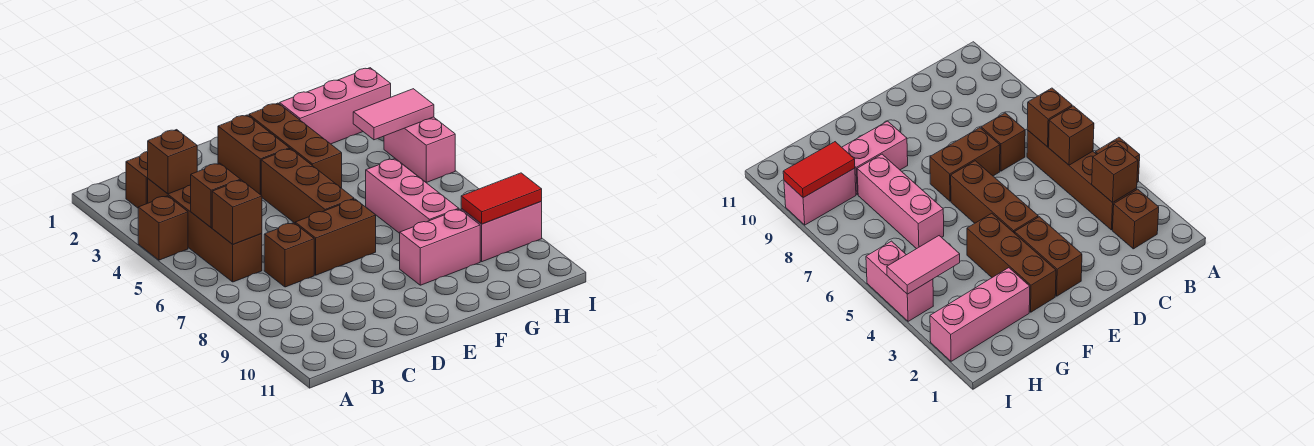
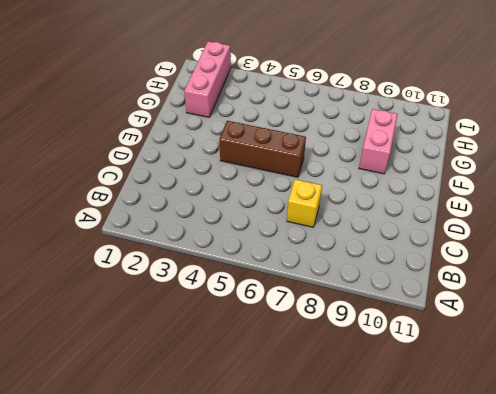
yellow brick C7 level 1 -> brown brick C7 level 1
none -> brown brick A4 level 1
none -> brown brick B2 level 1
none -> brown brick B3:B6 level 1

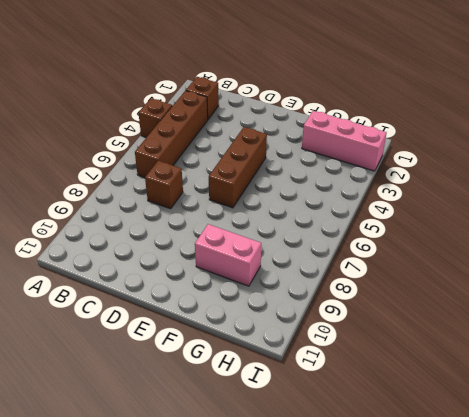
none -> brown brick D7:E7 level 1
none -> brown brick E2:E3 level 1
none -> brown brick F2:F4 level 1

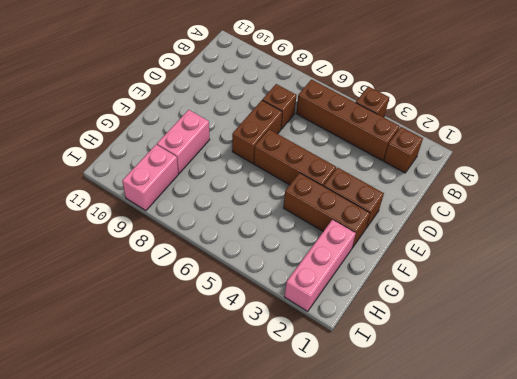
none -> pink brick G6:G8 level 1
none -> pink brick I4:I5 level 1
none -> brown brick B3 level 2

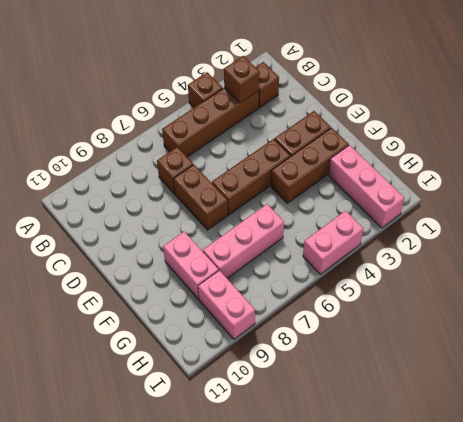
none -> brown brick B5 level 2
none -> brown brick B6 level 2
none -> pink tile H4:I4 level 2

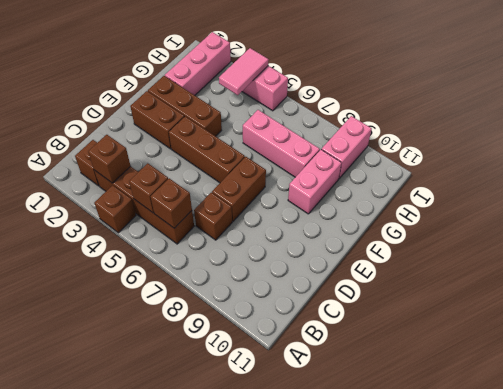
none -> red tile H9:I9 level 2

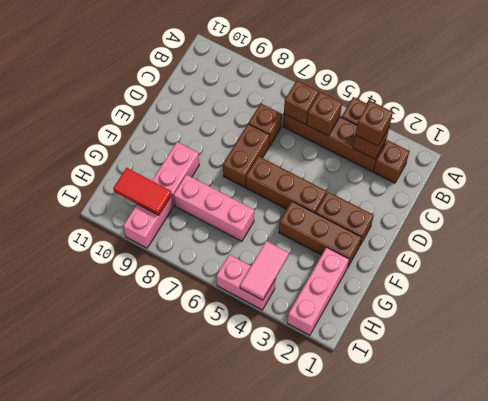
brown brick B3 level 3 -> none
red tile H9:H10 level 2 -> red tile H9:I9 level 2

